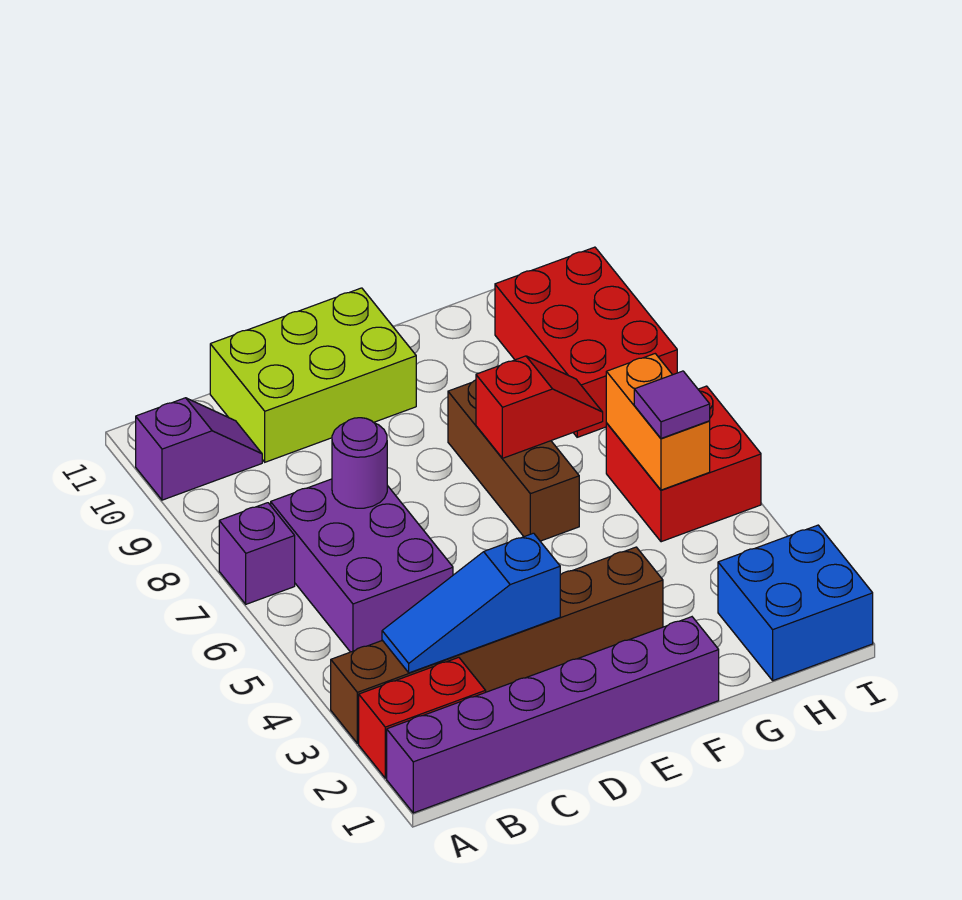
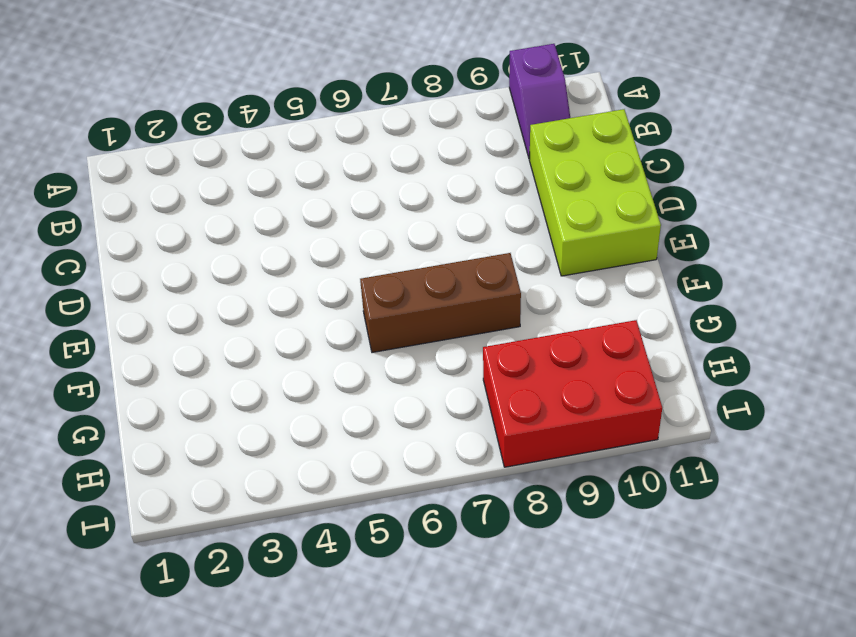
none -> purple brick A1:F1 level 1
none -> red brick A2:B2 level 1
none -> brown brick A3:F3 level 1

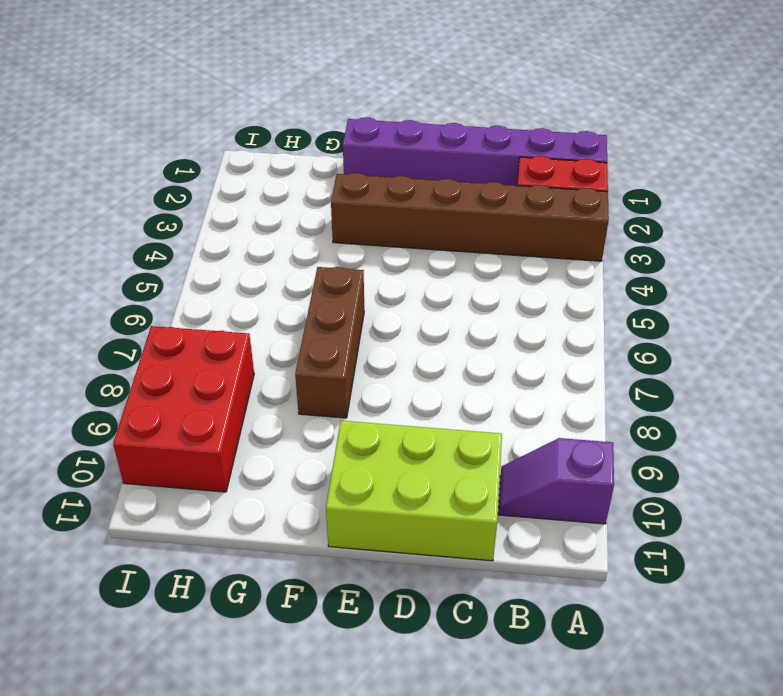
none -> purple brick A7 level 1
none -> purple brick B5:C7 level 1
none -> blue brick H1:I2 level 1

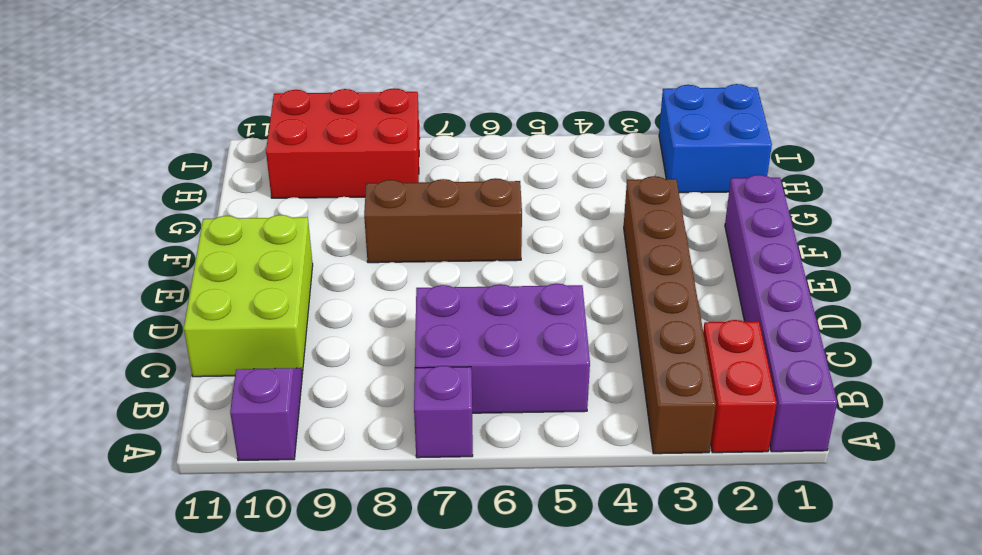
none -> red brick H5:I6 level 1
none -> blue slope B3:D3 level 2 top D
none -> purple round brick C7 level 2

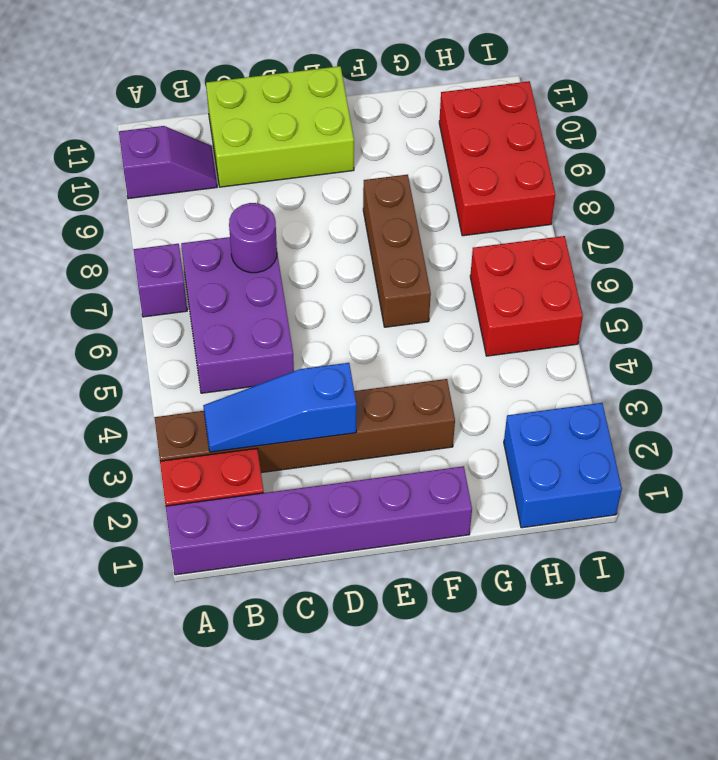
none -> red slope F7:G7 level 2 top F
none -> orange brick H5:H6 level 2
none -> purple tile H5 level 3

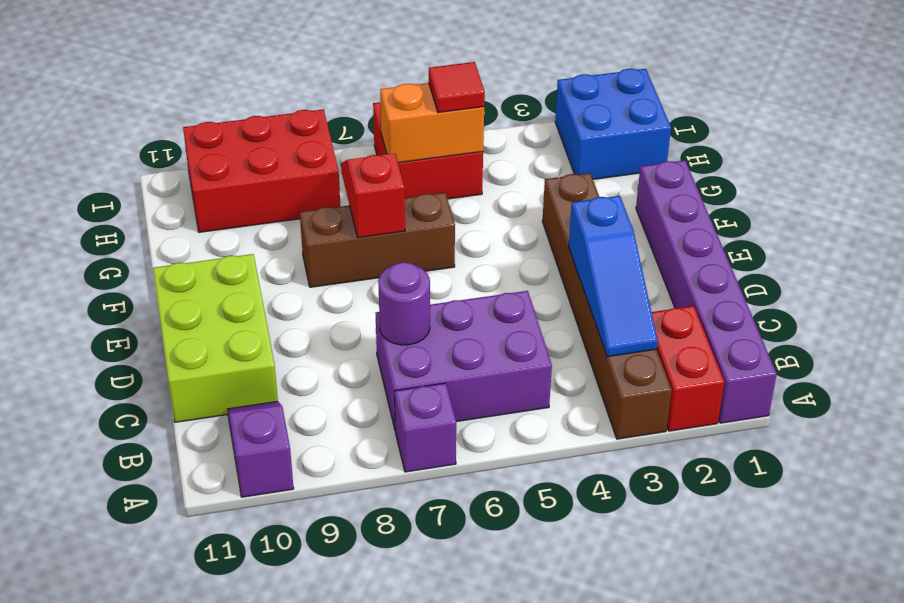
red tile H5 level 3 -> purple tile H5 level 3

